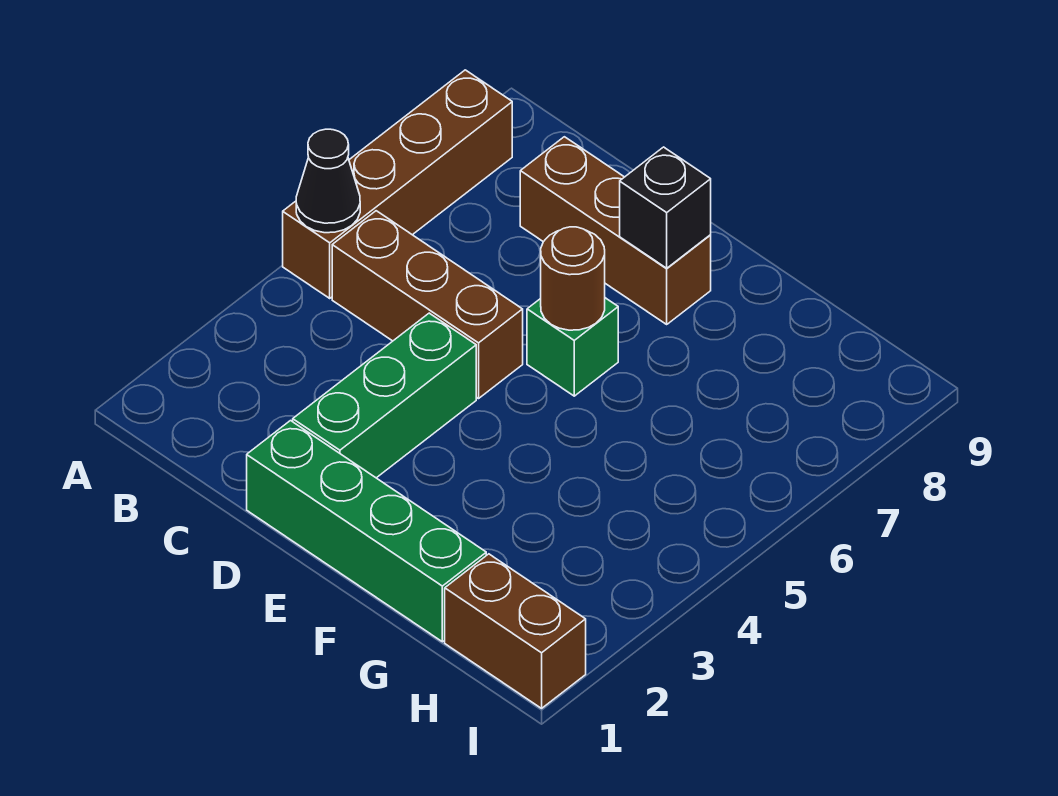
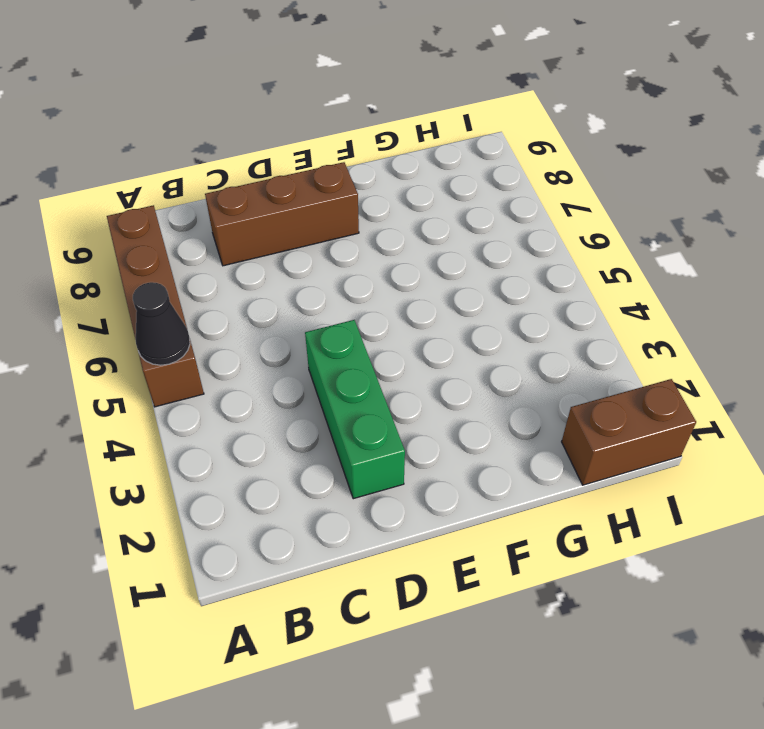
none -> brown brick B5:D5 level 1
none -> green brick D1:G1 level 1

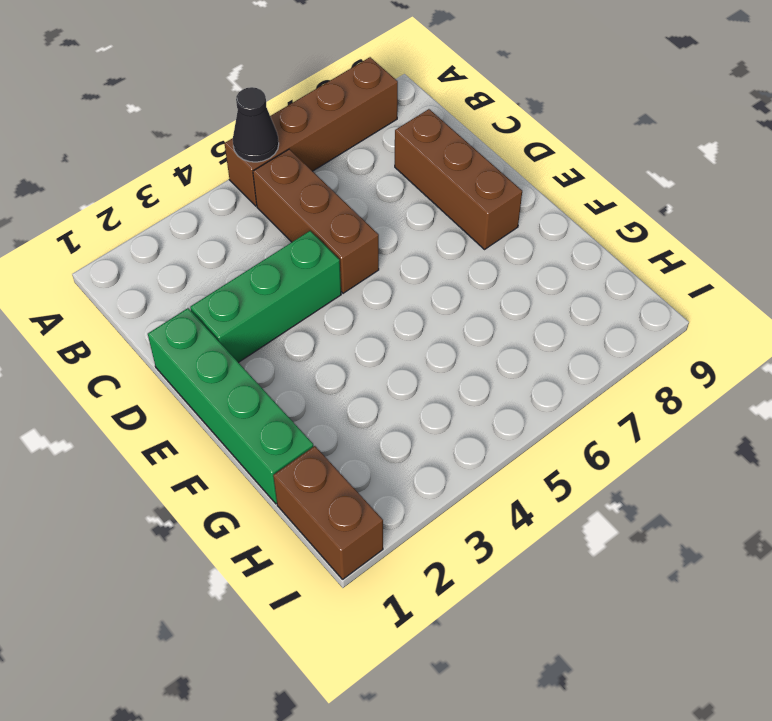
none -> green brick E6 level 1
none -> brown round brick E6 level 2

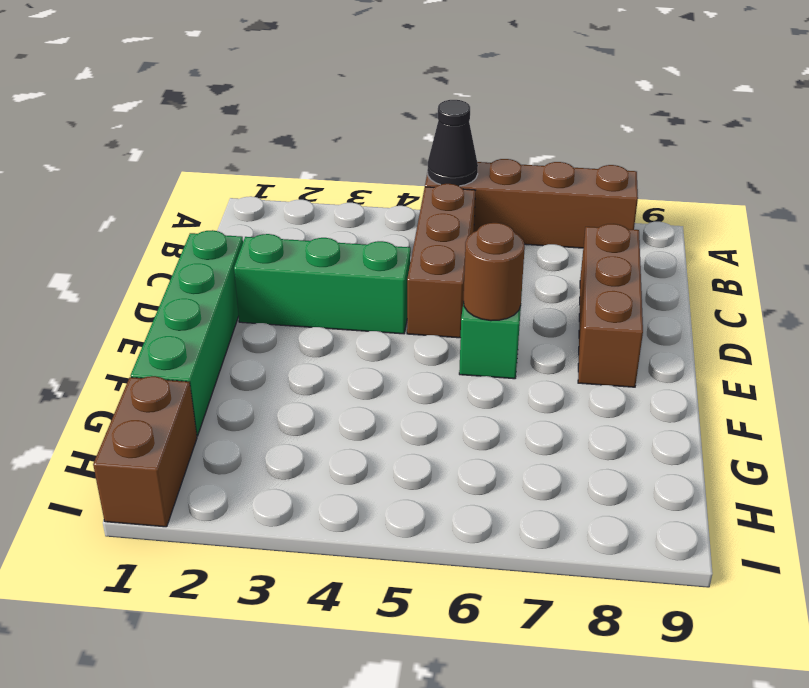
none -> black brick E8 level 2

